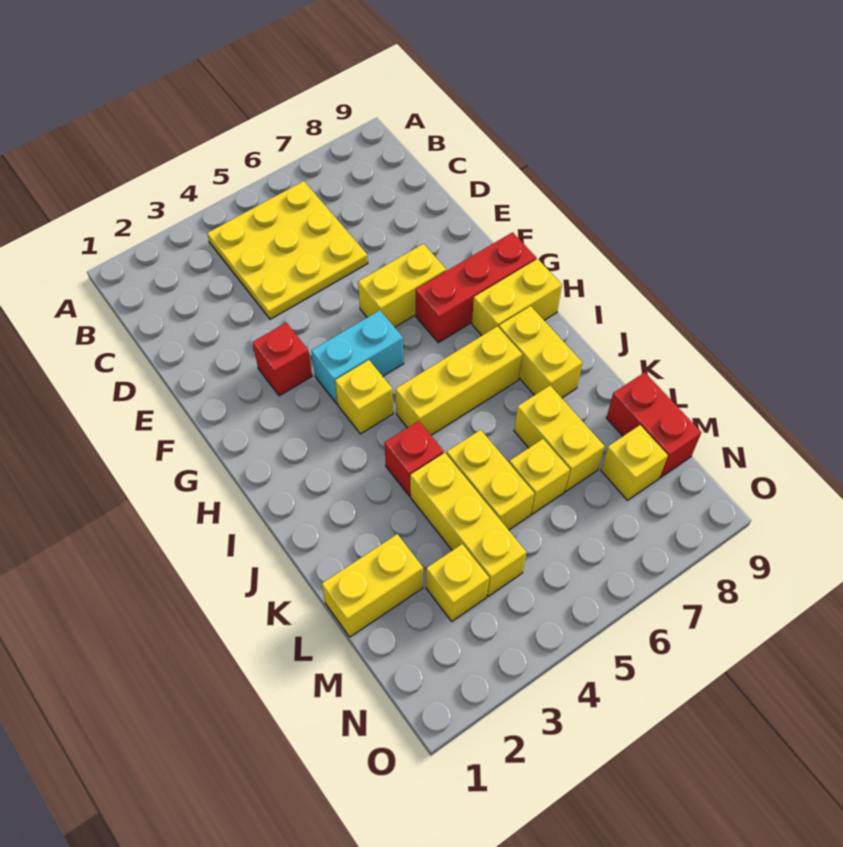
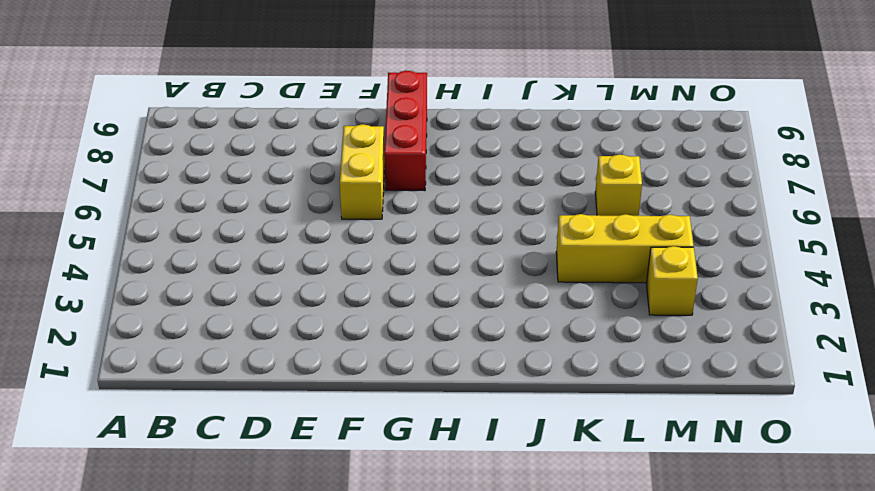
none -> yellow plate B4:D6 level 1
none -> red brick F3 level 1
none -> cyan brick G4:G5 level 1

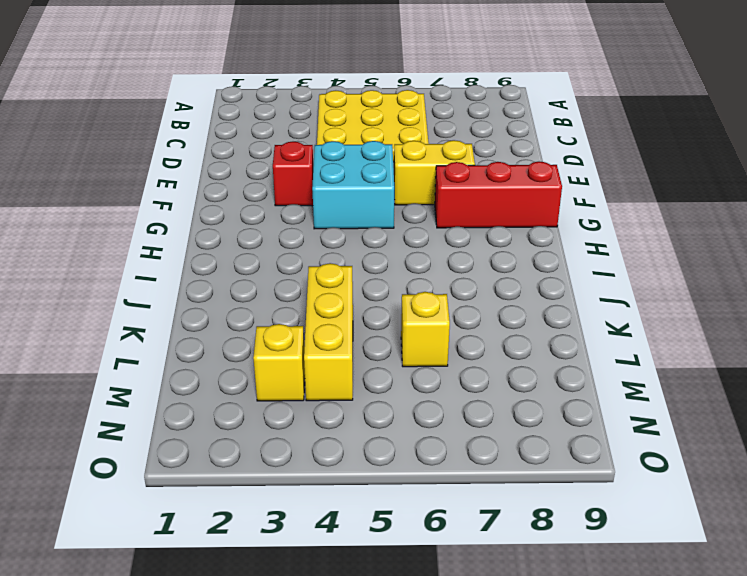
cyan brick F4:G5 level 1 -> cyan brick G4:G5 level 1
none -> yellow brick H4 level 1
none -> yellow brick H8:H9 level 1
none -> yellow brick I5:I7 level 1

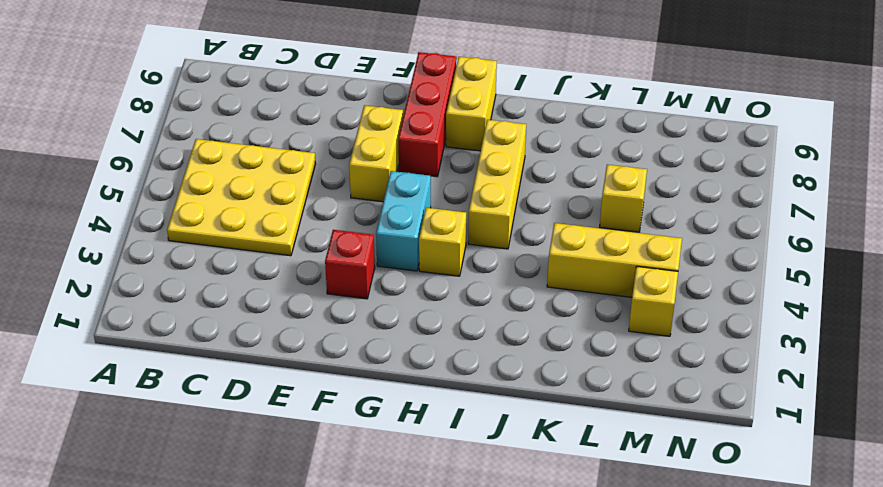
none -> yellow brick I8:J8 level 1
none -> red brick J4 level 1
none -> yellow brick K5:L5 level 1

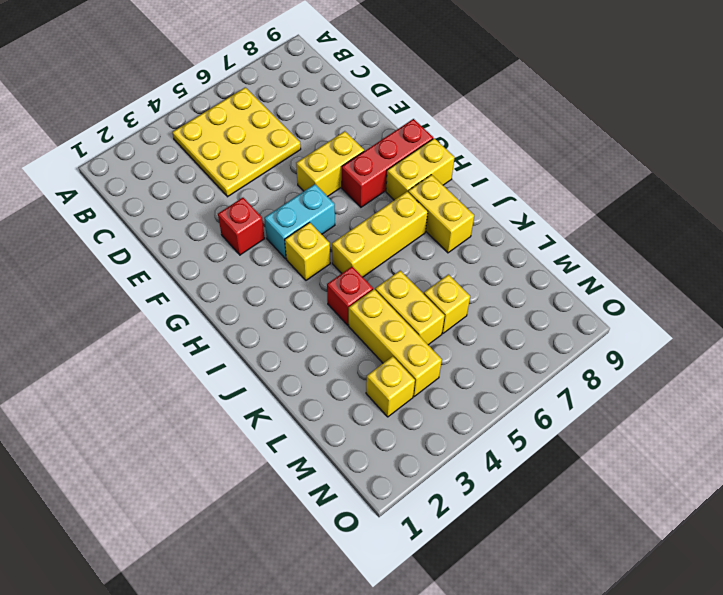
none -> yellow brick K7:L7 level 1
none -> yellow brick L1:L2 level 1
none -> red brick L9:M9 level 1

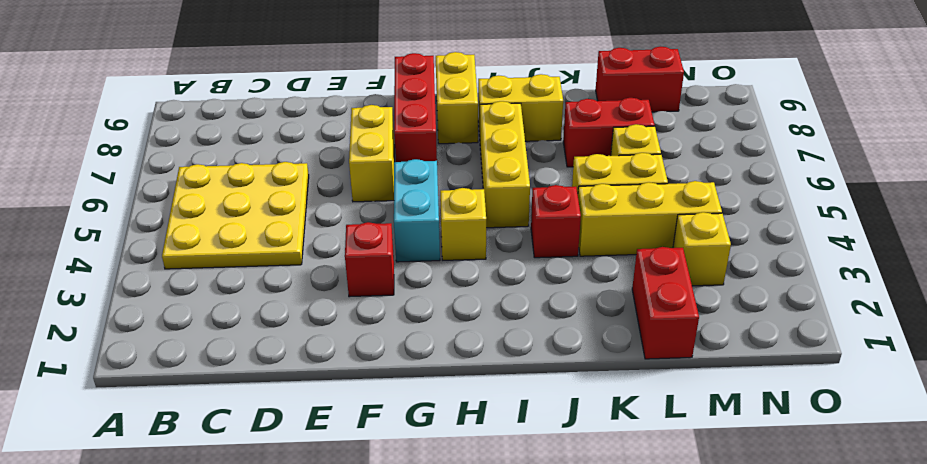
red brick K7:L7 level 1 -> yellow brick K7:L7 level 1
red brick L1:L2 level 1 -> yellow brick L1:L2 level 1
none -> yellow brick M8 level 1

